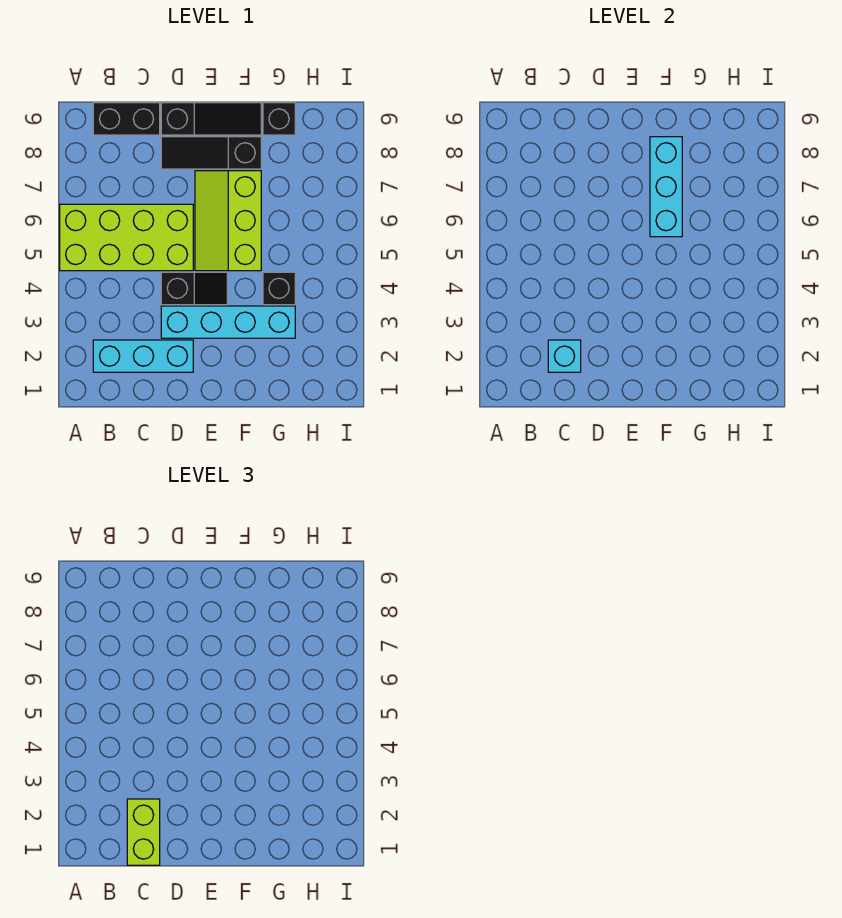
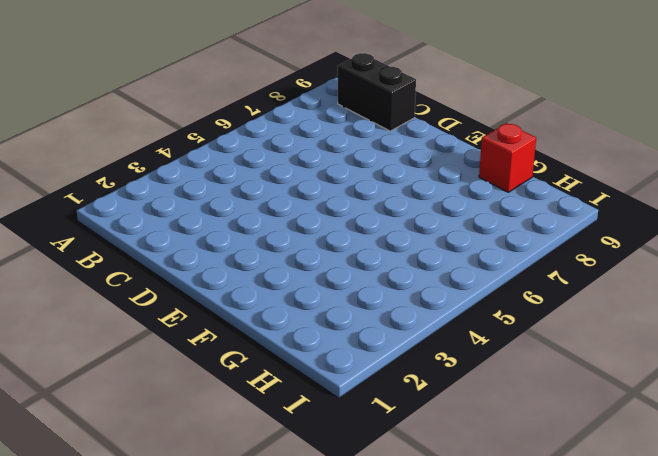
red brick G9 level 1 -> black brick G9 level 1
none -> lime brick A5:D6 level 1
none -> cyan brick B2:D2 level 1
none -> cyan brick D3:G3 level 1

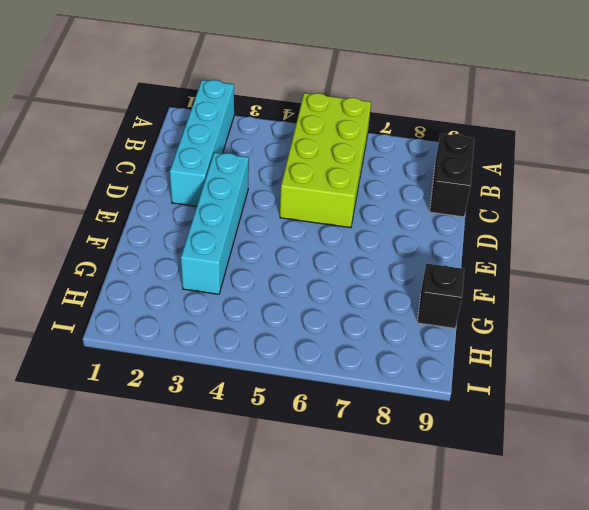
cyan brick A2:D2 level 1 -> cyan brick B2:D2 level 1
none -> black slope D4:E4 level 1 top D
none -> black slope D8:F8 level 1 top F
none -> black slope D9:F9 level 1 top D

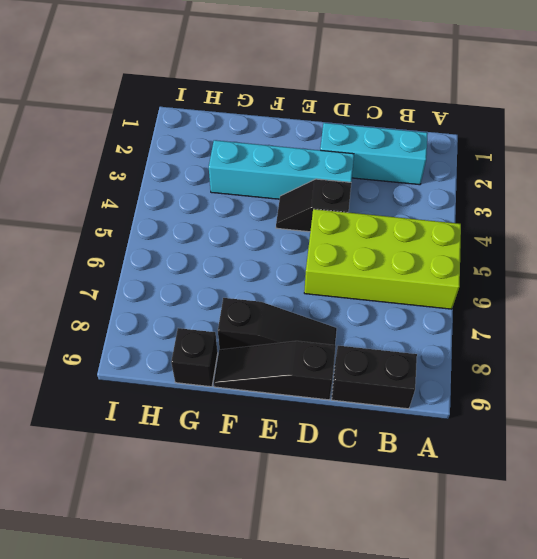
none -> lime slope E5:F7 level 1 top F
none -> black brick G4 level 1
none -> cyan brick C2 level 2

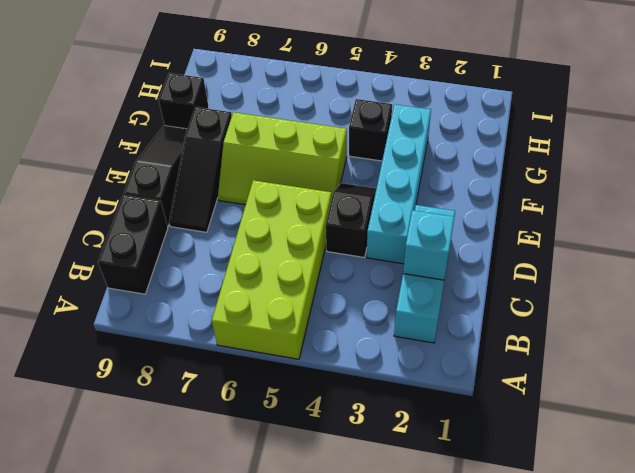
none -> cyan brick F6:F8 level 2
none -> lime brick C1:C2 level 3

